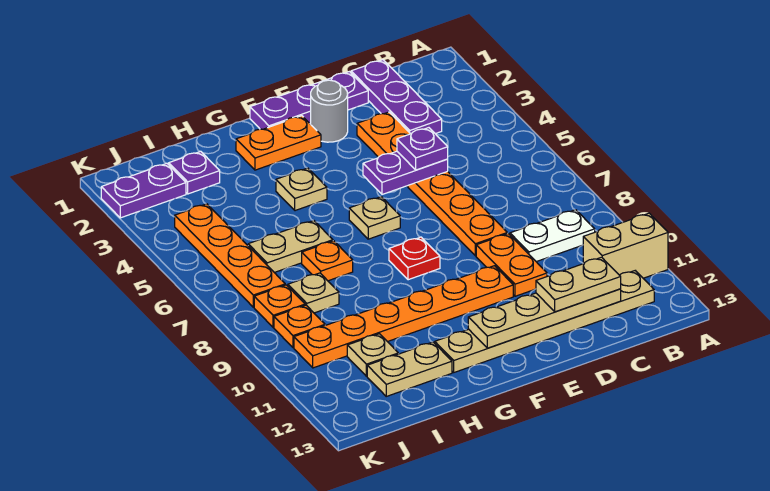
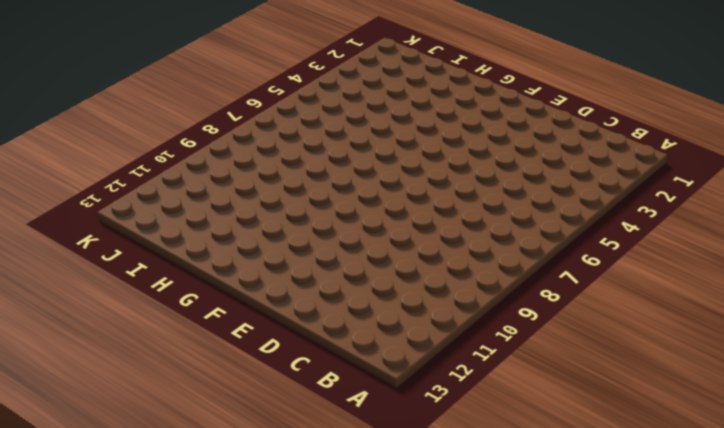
none -> tan brick A11:B11 level 1
none -> white plate B9:C9 level 1
none -> tan plate B12:G12 level 1

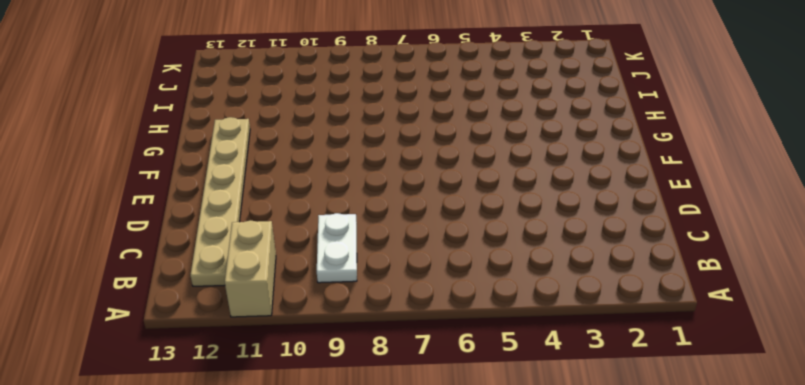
none -> purple plate C1:C3 level 1
none -> purple plate D1:F1 level 1
none -> orange plate D3:D8 level 1

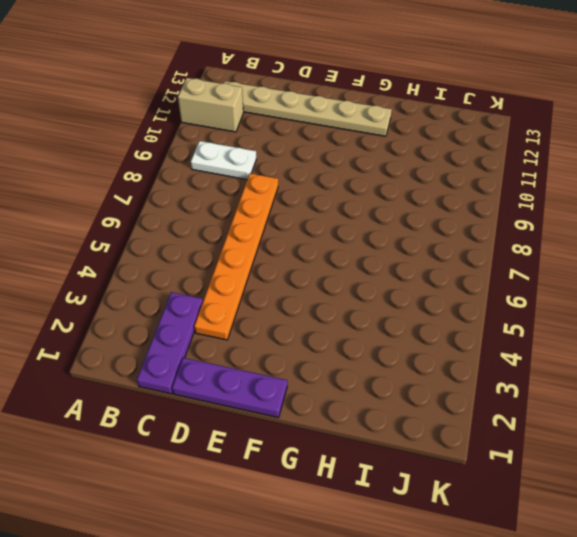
none -> orange plate D9:D10 level 1
none -> grey round brick E2 level 1
none -> orange plate E10:J10 level 1

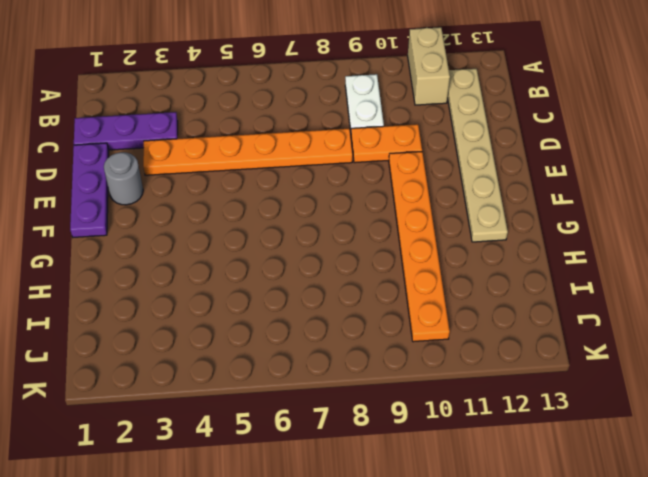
none -> orange plate F2:G2 level 1
none -> tan plate F6 level 1
none -> red plate F8 level 1

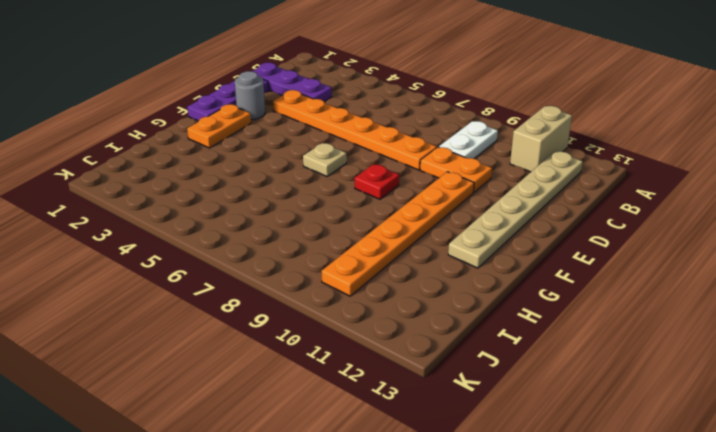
none -> tan plate G4 level 1
none -> tan plate H6:I6 level 1
none -> orange plate H7 level 1

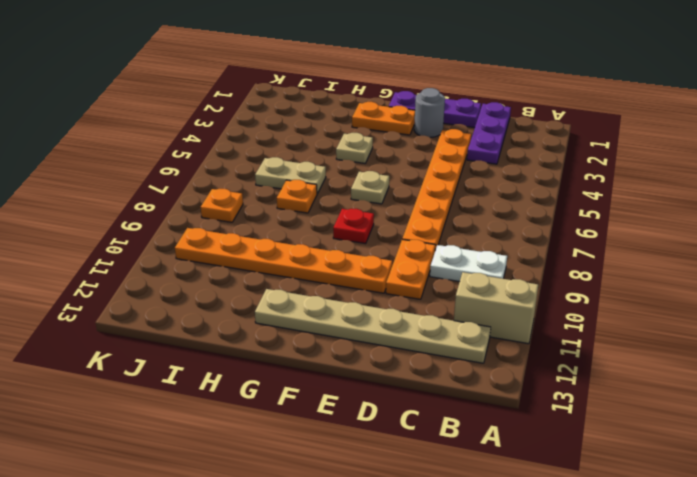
none -> tan plate H12:I12 level 1
none -> purple plate I2 level 1
none -> tan plate I8 level 1

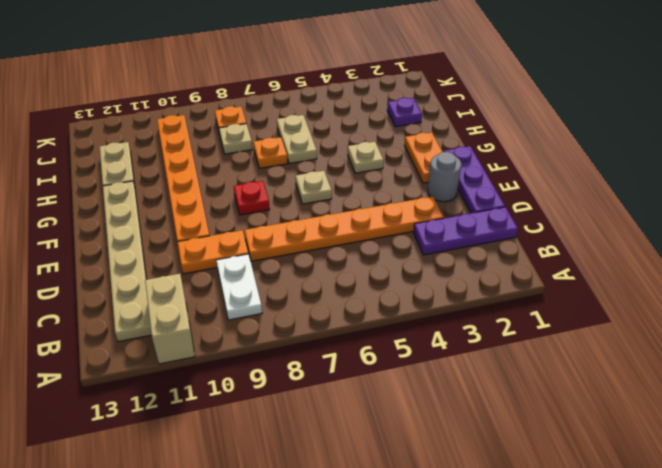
none -> tan plate I11 level 1
none -> purple plate J2:K2 level 1
none -> orange plate J4:J7 level 1

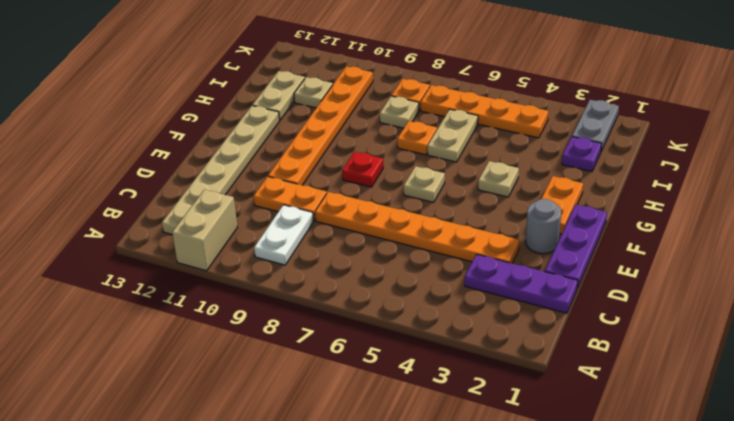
grey plate J2:K2 level 1 -> purple plate J2:K2 level 1
none -> orange plate J9 level 1
none -> tan plate C12:F12 level 2
none -> purple plate D5:E5 level 2

